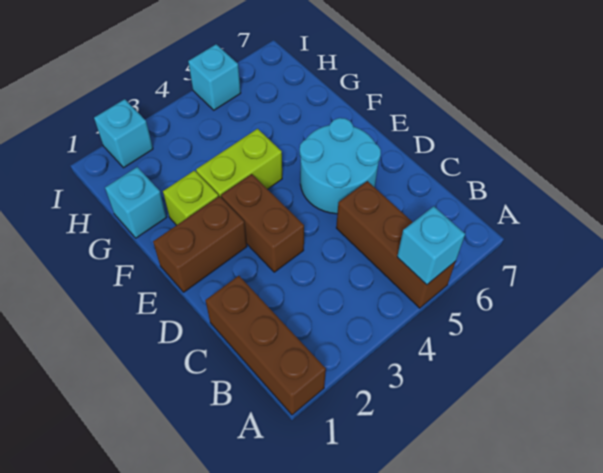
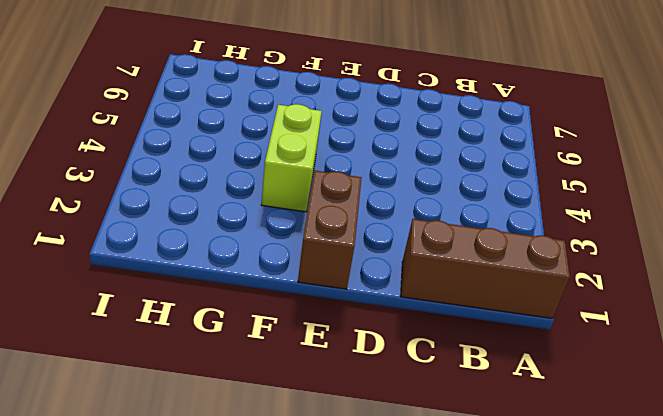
none -> brown brick A5:C5 level 1
none -> brown brick D3:E3 level 1

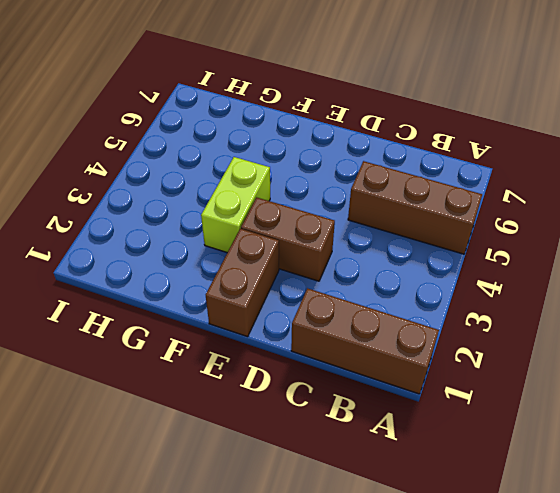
none -> cyan round brick D5:E6 level 1
none -> lime brick F2 level 1

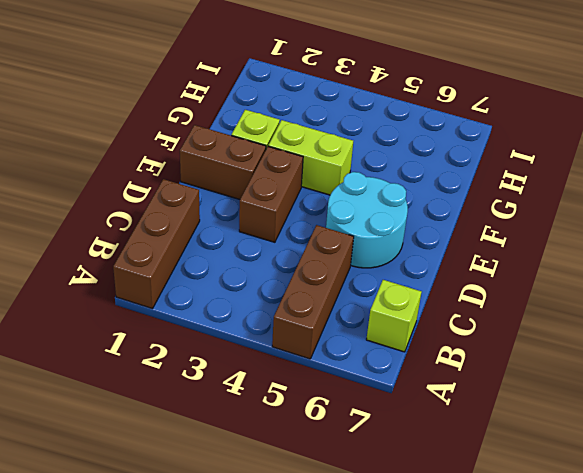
lime brick B7 level 1 -> none
none -> cyan brick G1 level 1
none -> cyan brick I2 level 1

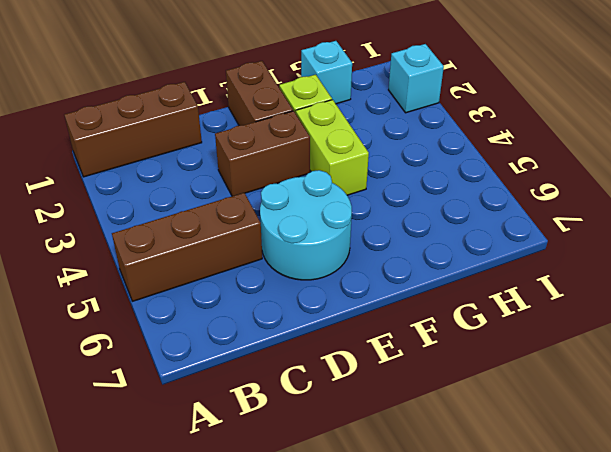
none -> cyan brick I5 level 1
none -> cyan brick A5 level 2

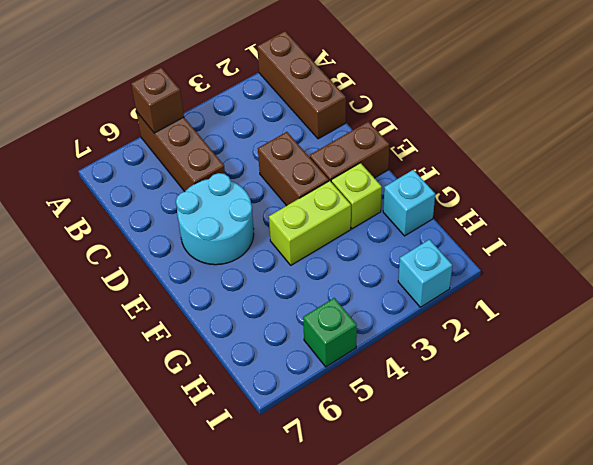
brown brick A5 level 2 -> cyan brick A5 level 2
green brick I5 level 1 -> cyan brick I5 level 1

